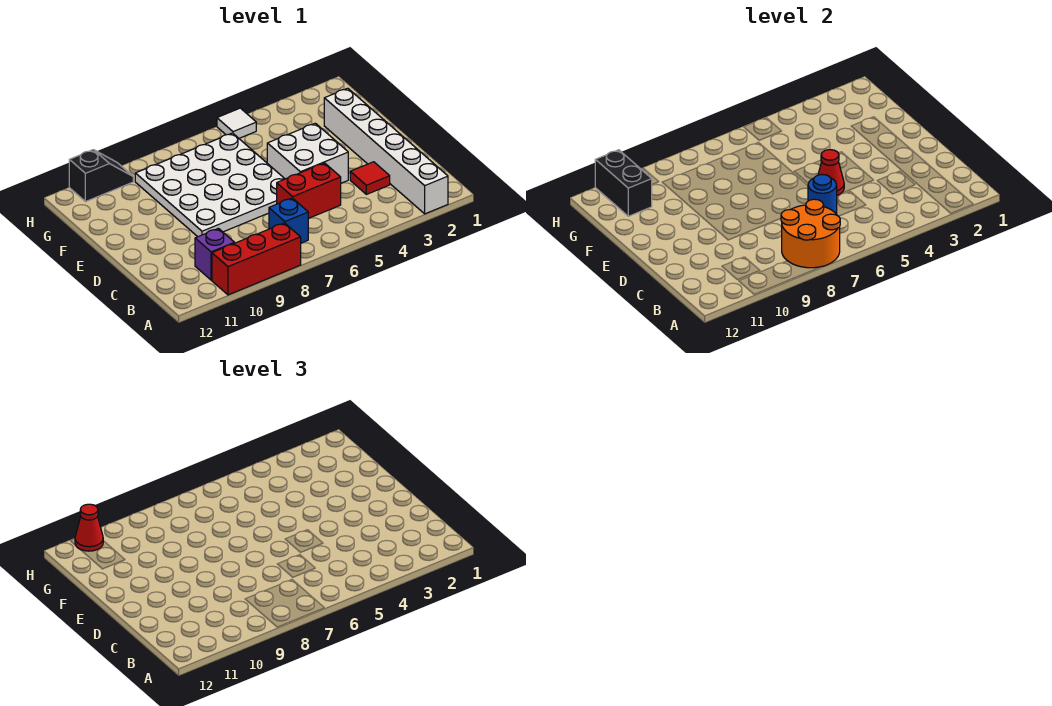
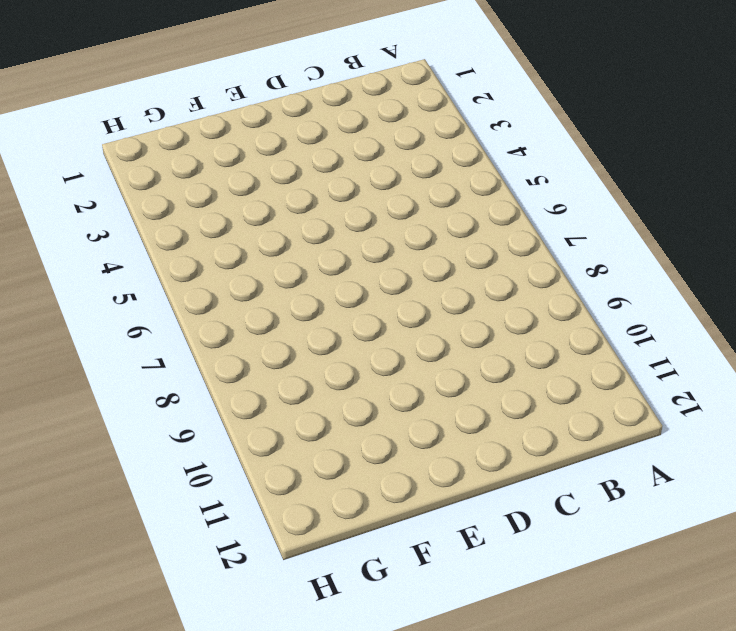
none -> white brick A2:F2 level 1
none -> red brick A8:A10 level 1
none -> blue brick B7 level 1

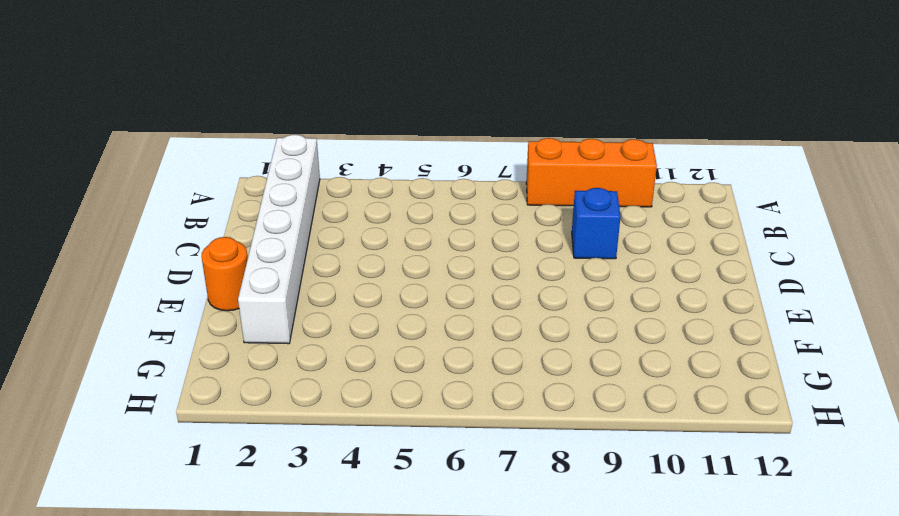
orange brick A8:A10 level 1 -> red brick A8:A10 level 1
blue brick C9 level 1 -> blue brick B7 level 1
orange round brick E1 level 1 -> none
none -> purple brick B10 level 1
none -> red tile C3 level 1
none -> red brick C5:C6 level 1

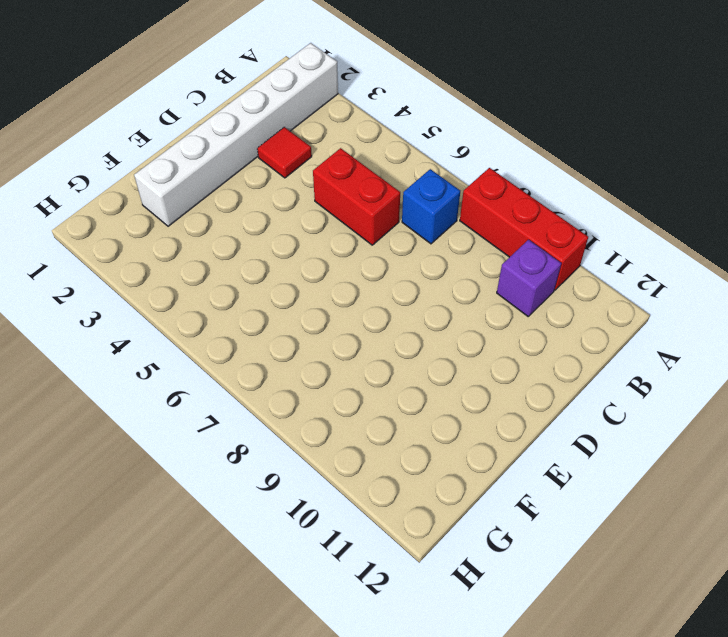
none -> white brick D4:E5 level 1
none -> white plate D6:G9 level 1
none -> white tile H5 level 1

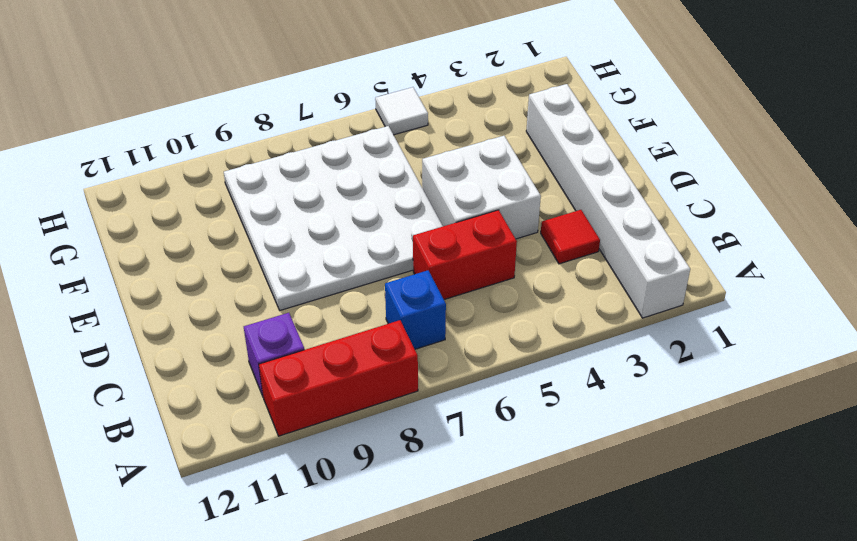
none -> black slope H10:H11 level 1 top 11
none -> orange round brick A7:B8 level 2
none -> blue round brick C6 level 2

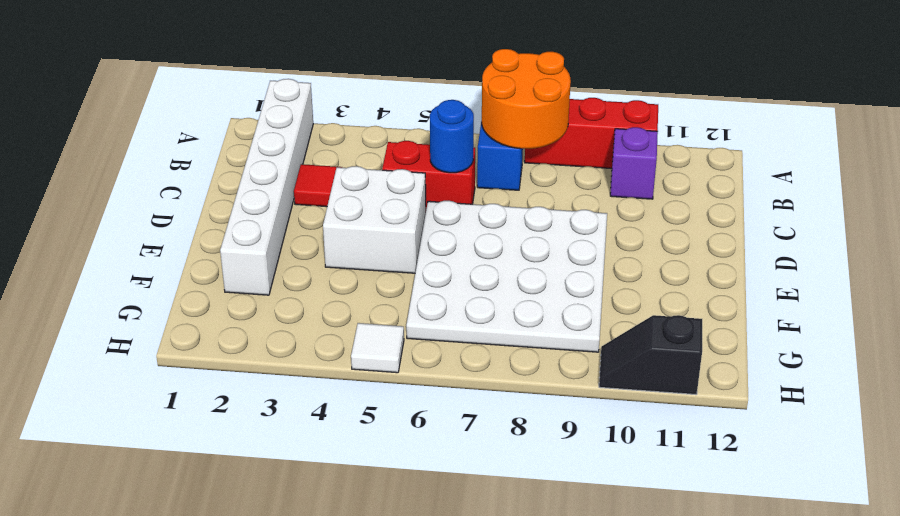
none -> red cone D5 level 2
none -> black brick G11:H11 level 2
none -> red cone H11 level 3

